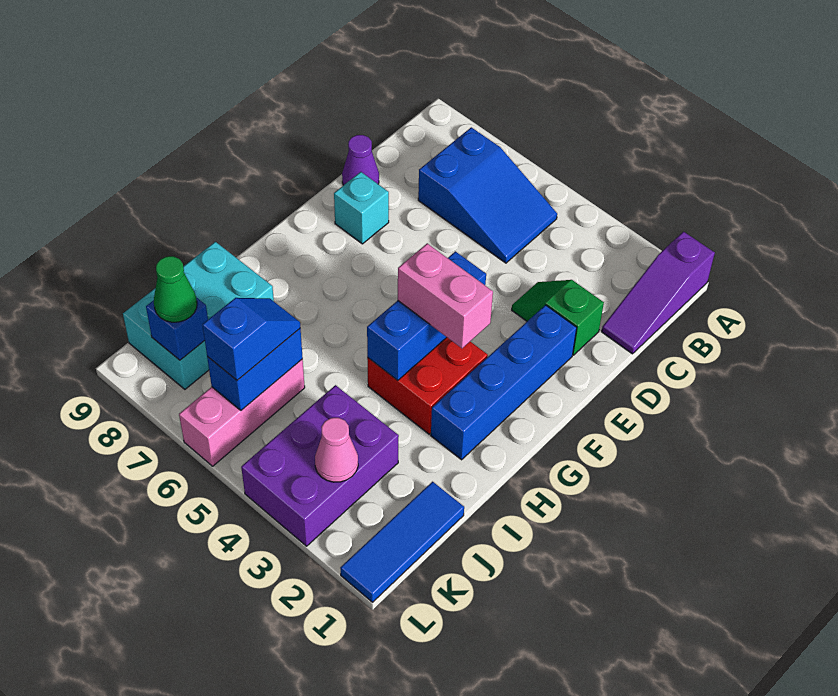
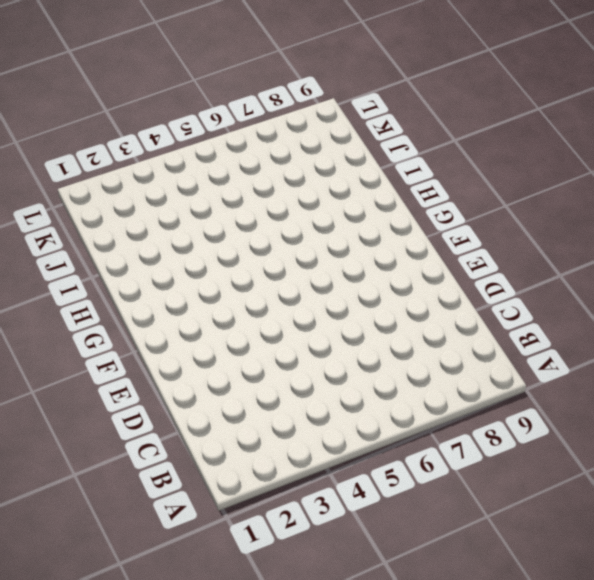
none -> purple slope A1:C1 level 1 top A
none -> blue slope B5:C7 level 1 top 7
none -> green slope D2:D3 level 1 top 2

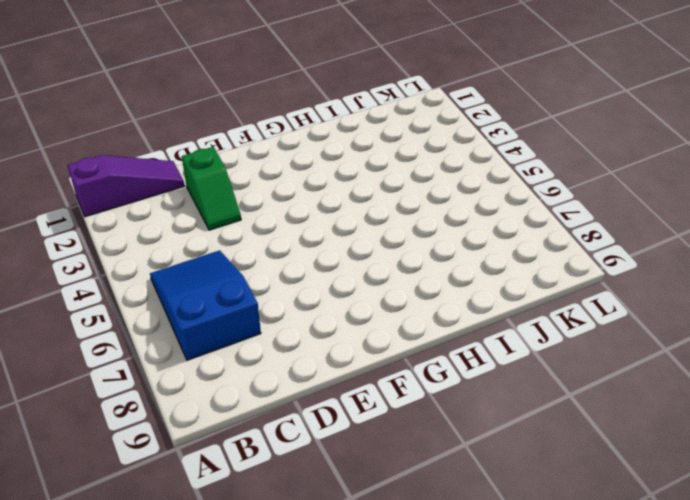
none -> purple cone D9 level 1
none -> blue brick E2:H2 level 1
none -> cyan brick E8 level 1

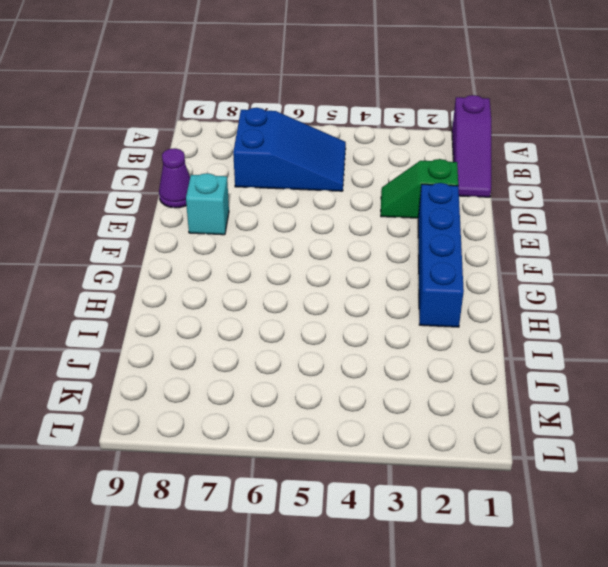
none -> red brick G3:H4 level 1
none -> cyan brick I8:K9 level 1
none -> blue tile J1:L1 level 1

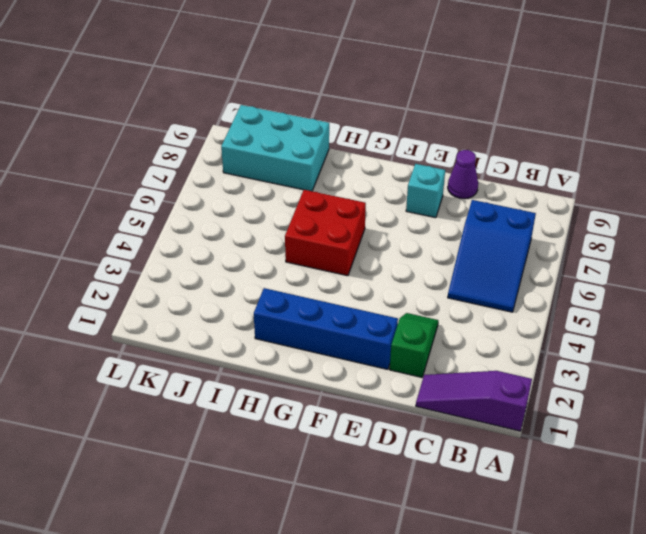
red brick G5:H6 level 1 -> red brick G3:H4 level 1
none -> blue tile J1:L1 level 1
none -> purple brick J3:L4 level 1
none -> pink brick J6:L6 level 1

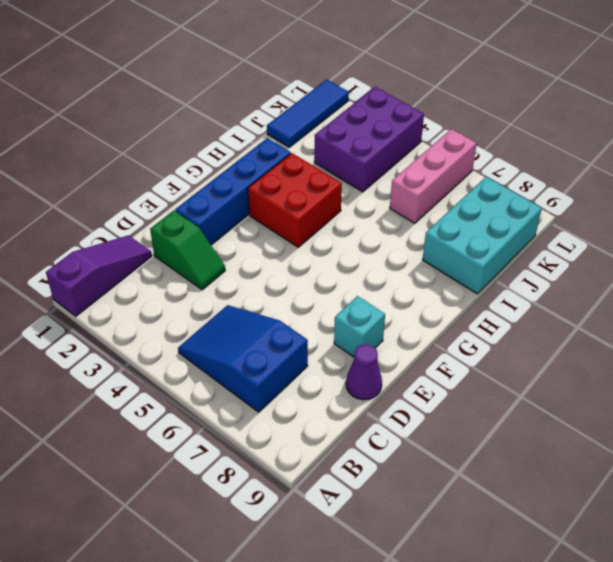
none -> blue brick F4:H4 level 2
none -> blue brick J6:K6 level 2
none -> pink cone K3 level 2

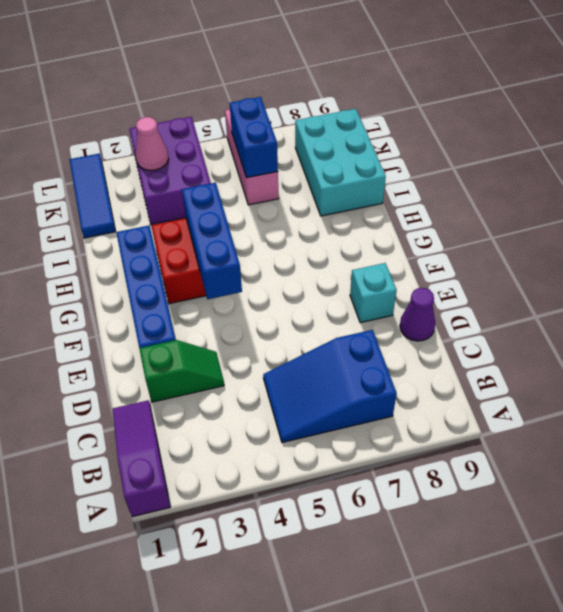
none -> blue brick K8 level 2
none -> pink brick G3:G4 level 3
none -> blue slope J6:K6 level 3 top K

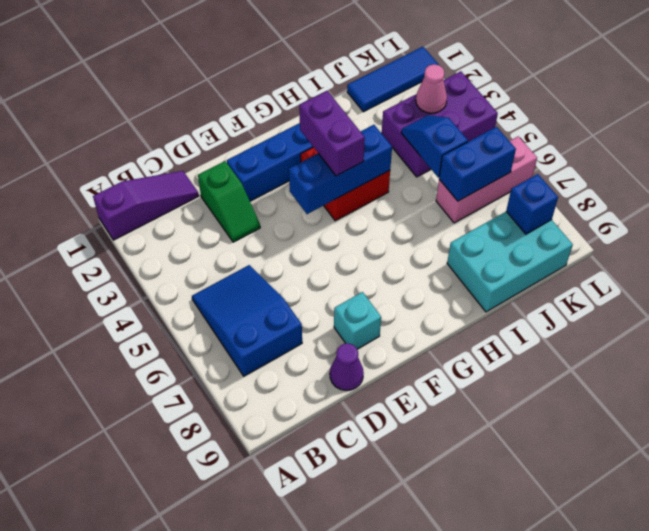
purple brick G3:G4 level 3 -> pink brick G3:G4 level 3
blue slope J4:J5 level 2 top 5 -> blue slope J6:K6 level 3 top K
none -> green cone K8 level 3

